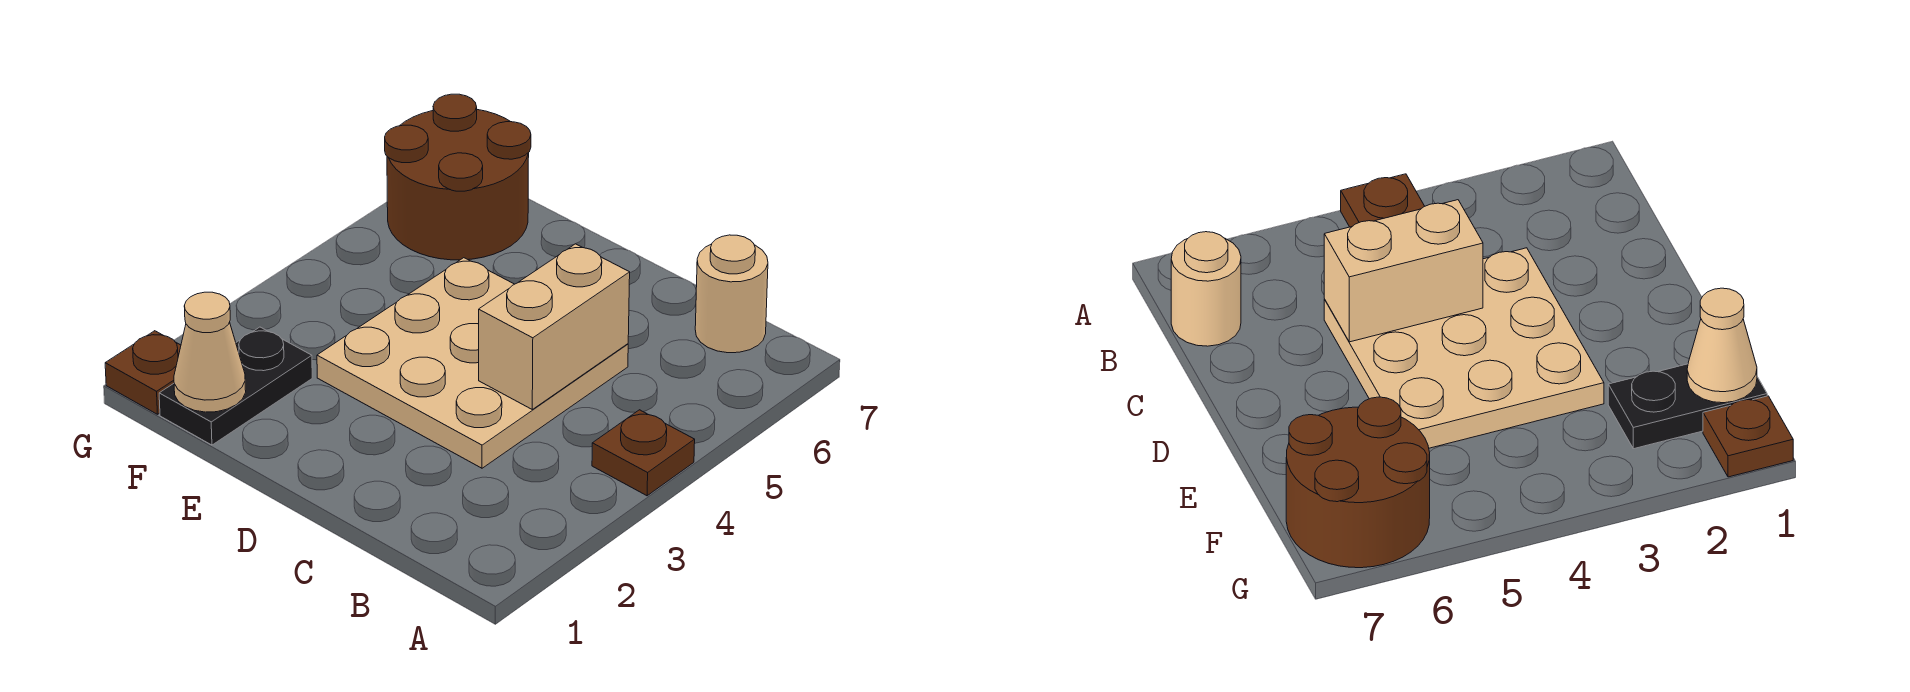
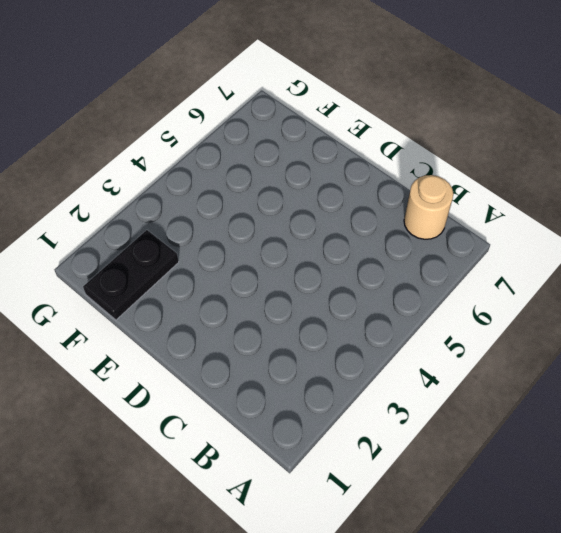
none -> brown plate A4 level 1
none -> tan plate C3:E5 level 1

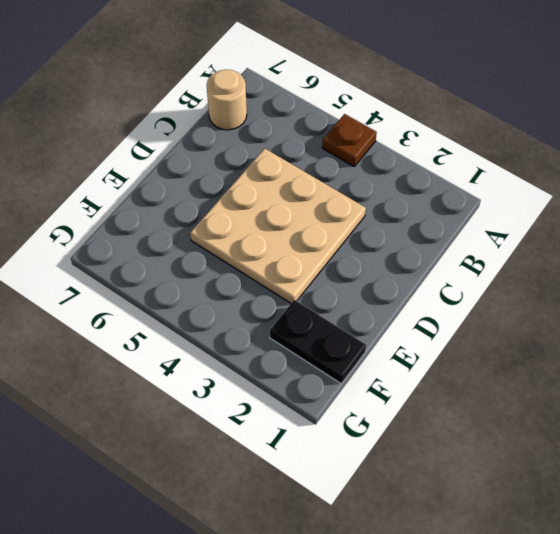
none -> brown round brick F6:G7 level 1
none -> brown plate G1 level 1

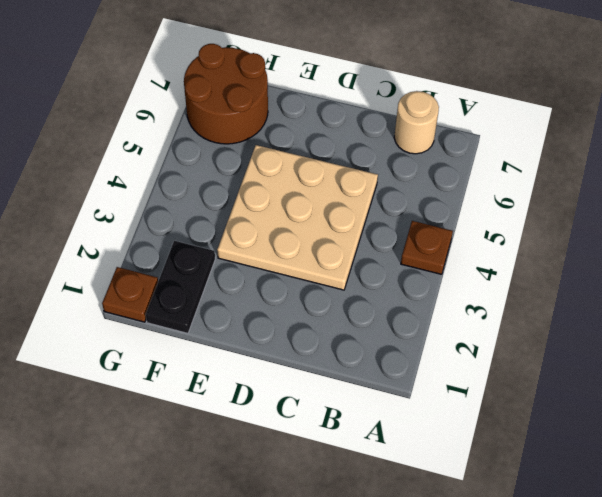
none -> tan brick C4:C5 level 2
none -> tan cone F1 level 2

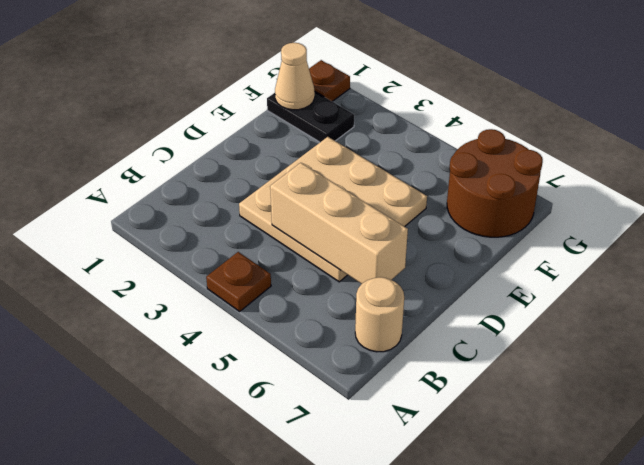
tan brick C4:C6 level 2 -> tan brick C4:C5 level 2

